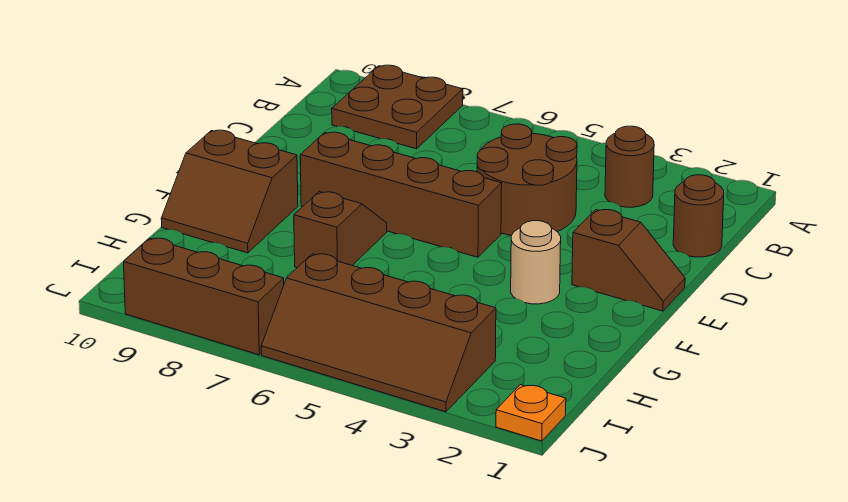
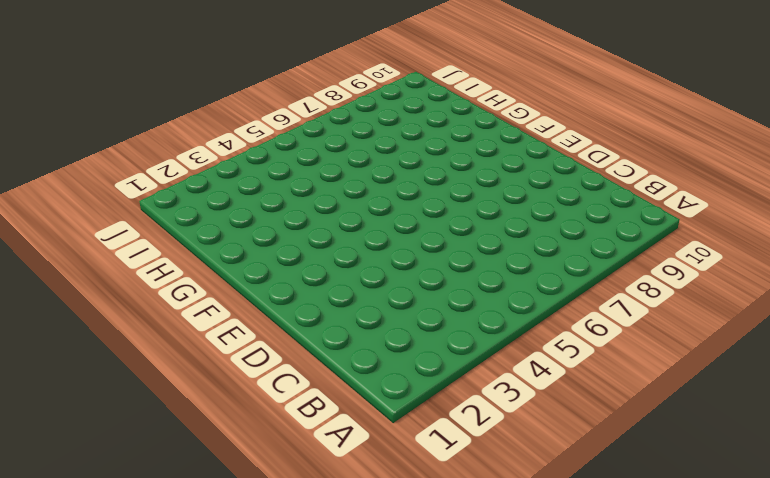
none -> brown plate A8:B9 level 1
none -> brown round brick B3 level 1
none -> brown round brick C1 level 1

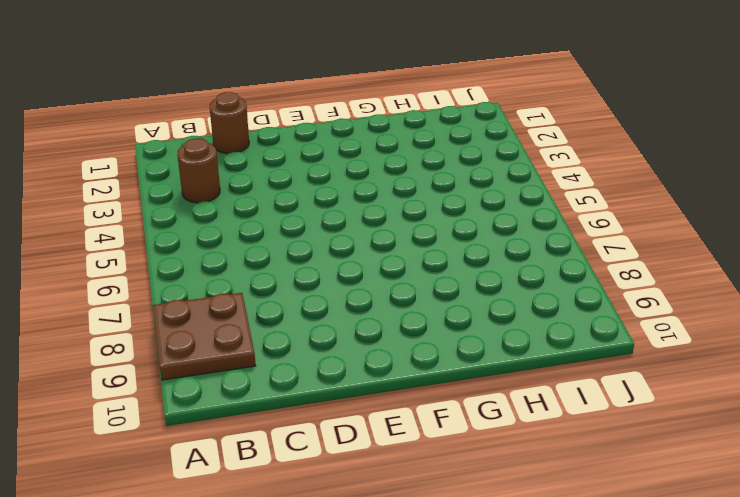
none -> brown round brick C4:D5 level 1
none -> brown slope E1:E2 level 1 top 2
none -> brown brick E5:E8 level 1

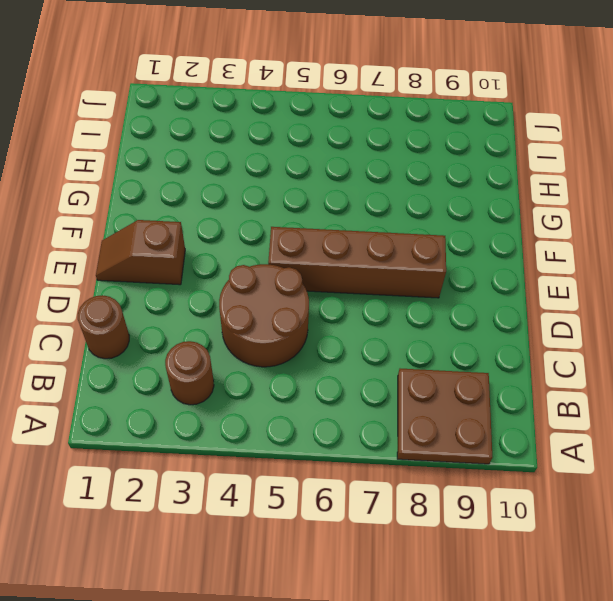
none -> tan round brick F3 level 1
none -> brown slope F7:G7 level 1 top G
none -> brown slope F9:G10 level 1 top F

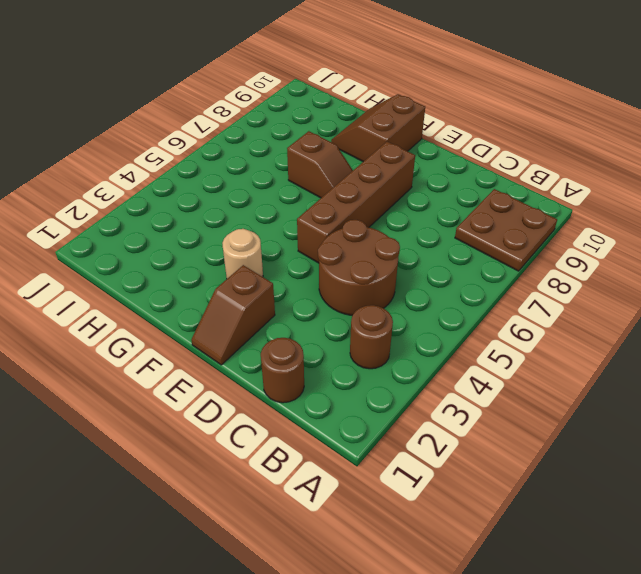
none -> brown slope I3:J6 level 1 top I
none -> orange plate J1 level 1
none -> brown brick J7:J9 level 1

